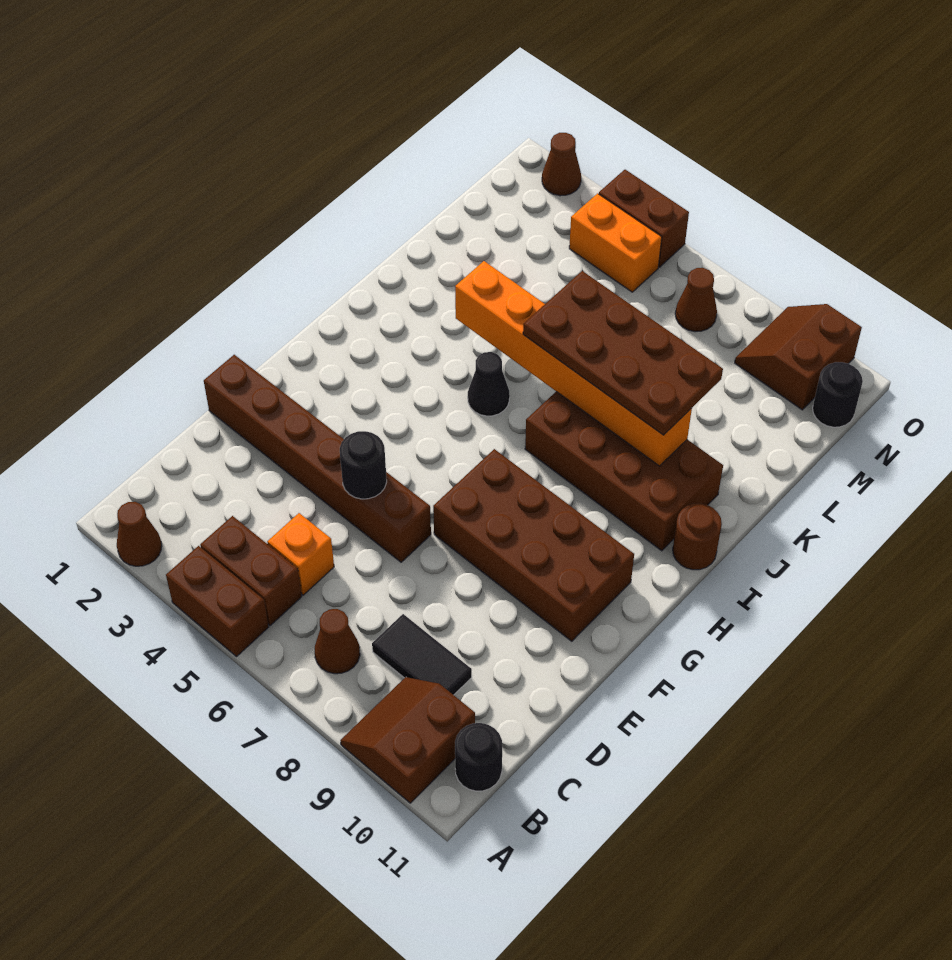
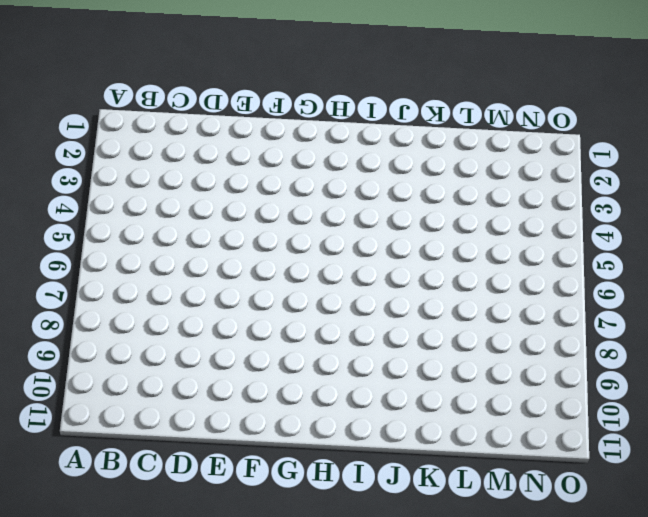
none -> brown cone A2 level 1
none -> brown brick A4:A5 level 1
none -> brown slope A9:B10 level 1 top 10

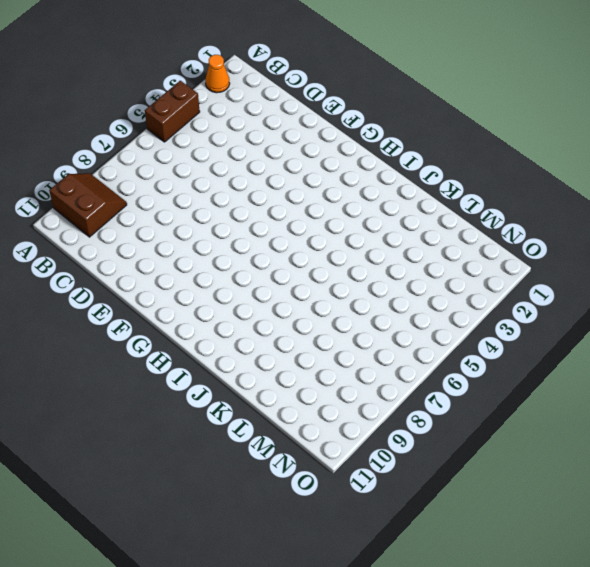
orange cone A2 level 1 -> brown cone A2 level 1
none -> brown brick B4:B5 level 1
none -> brown cone B7 level 1
none -> black round brick B11 level 1

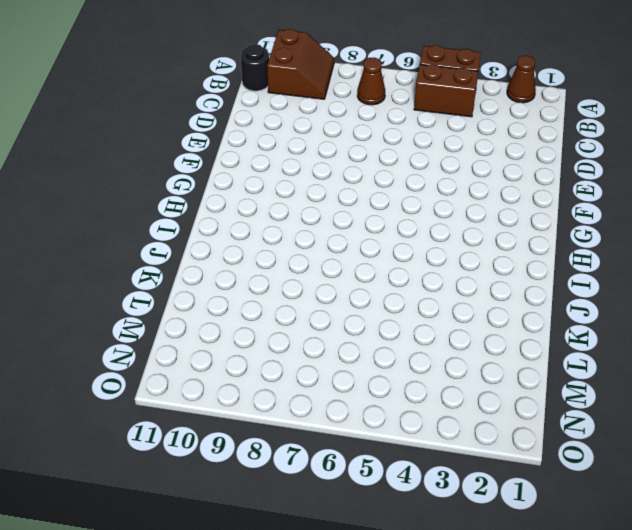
none -> orange brick C5 level 1
none -> black tile C8:C9 level 1
none -> brown brick E1:E6 level 1

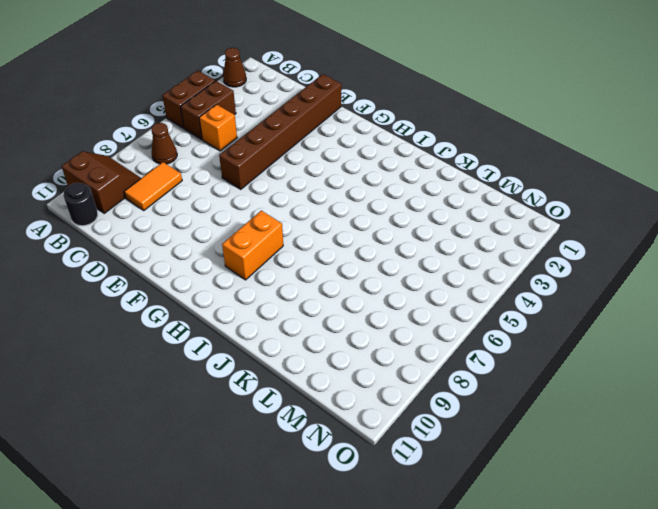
orange tile C8:C9 level 1 -> black tile C8:C9 level 1
orange brick H8:H9 level 1 -> orange brick N4:N5 level 1
none -> brown brick F7:G10 level 1
none -> black cone I5 level 1
none -> brown brick I7:J10 level 1

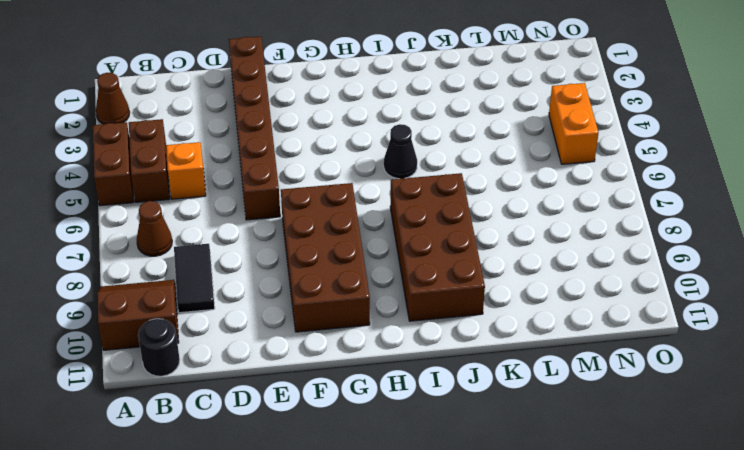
none -> brown round brick I11 level 1
none -> brown cone N7 level 1
none -> brown slope N9:O10 level 1 top 10

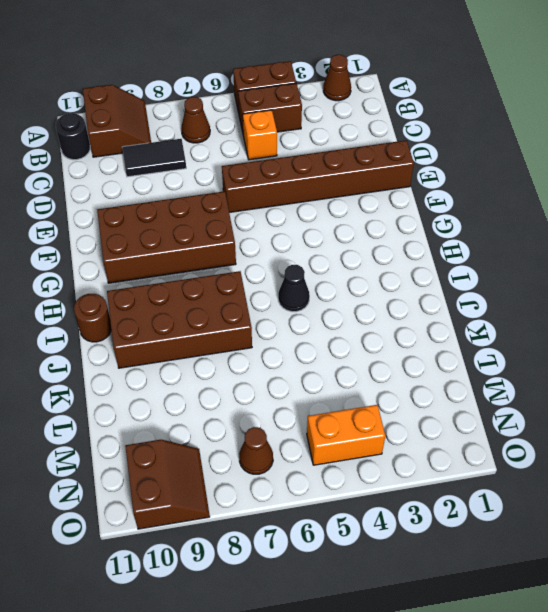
none -> black round brick N11 level 1
none -> brown cone O2 level 1
none -> brown brick O4:O5 level 1

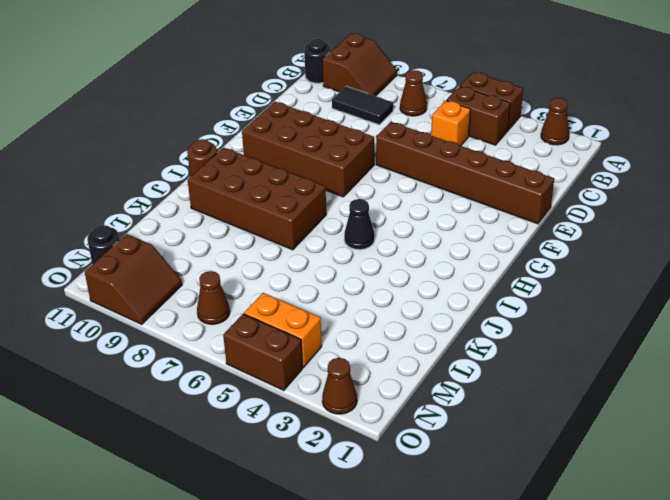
none -> black round brick E5 level 2
none -> orange brick J4:J9 level 2
none -> brown plate J6:K9 level 3

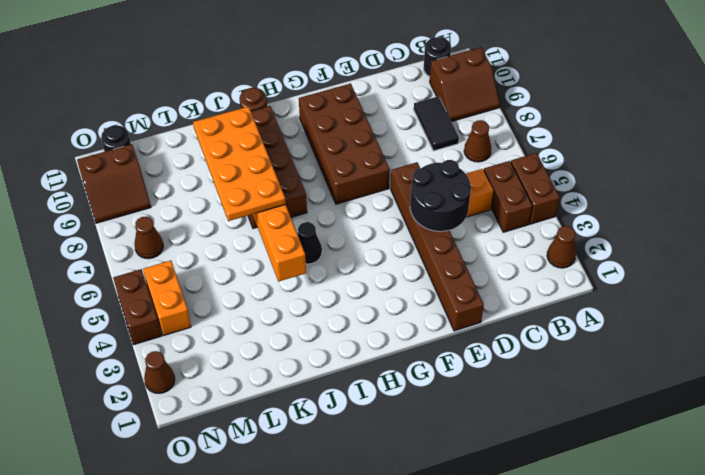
black round brick D4:E5 level 2 -> black round brick E5 level 2
orange plate J6:K9 level 3 -> brown plate J6:K9 level 3

